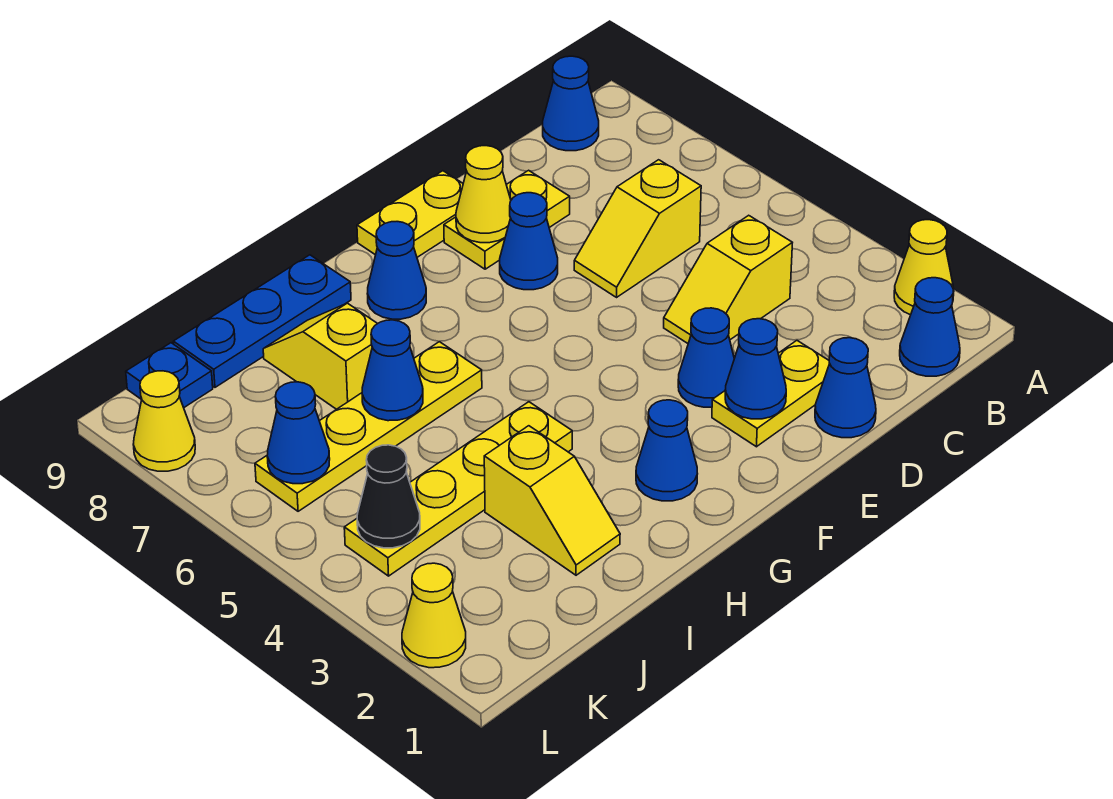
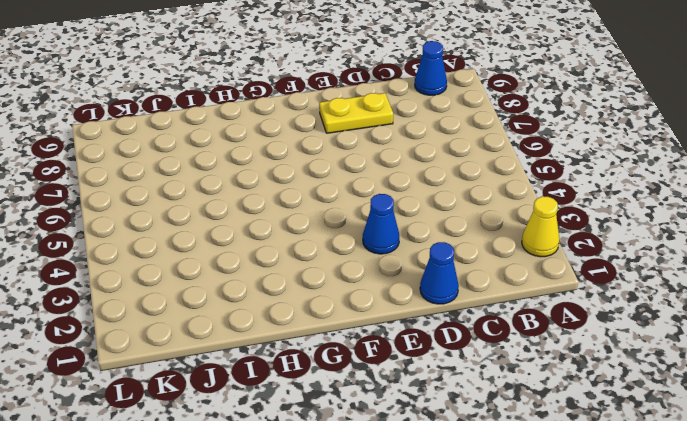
none -> blue cone B1 level 1
none -> yellow slope C4:D4 level 1 top C
none -> yellow slope C6:D6 level 1 top C

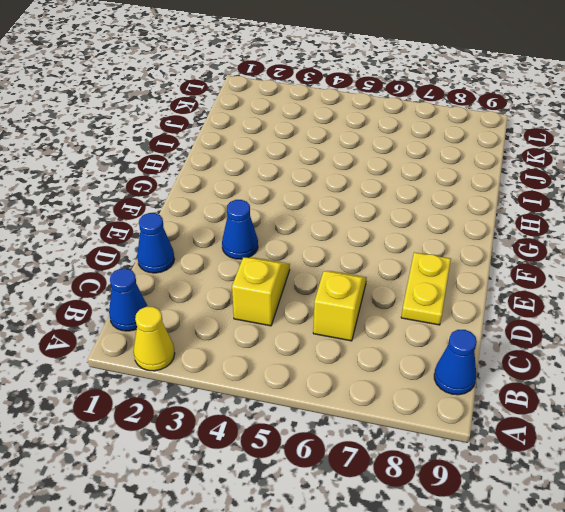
none -> yellow plate D2:E2 level 1
none -> blue cone E7 level 1
none -> yellow plate E9:F9 level 1

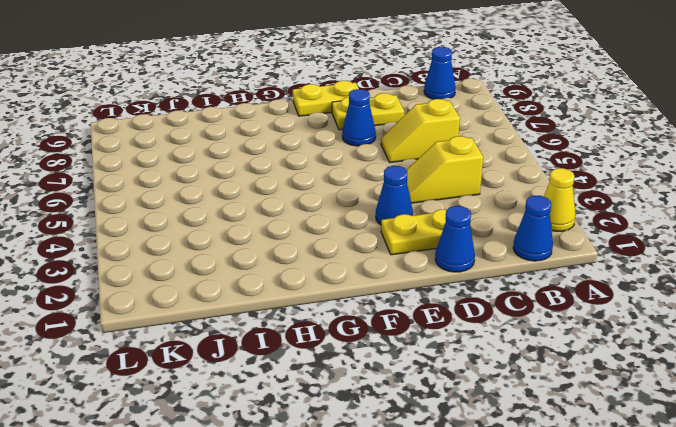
none -> blue cone G2 level 1
none -> blue cone G8 level 1
none -> yellow plate H4:K4 level 1

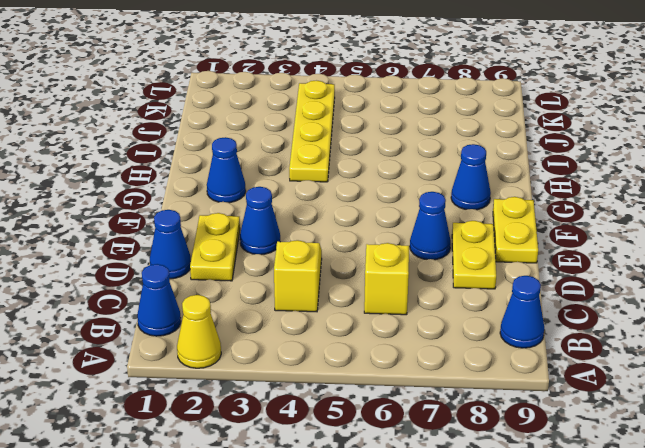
none -> yellow plate H6:K6 level 1
none -> blue plate H9:J9 level 1
none -> yellow slope I2:I3 level 1 top 3

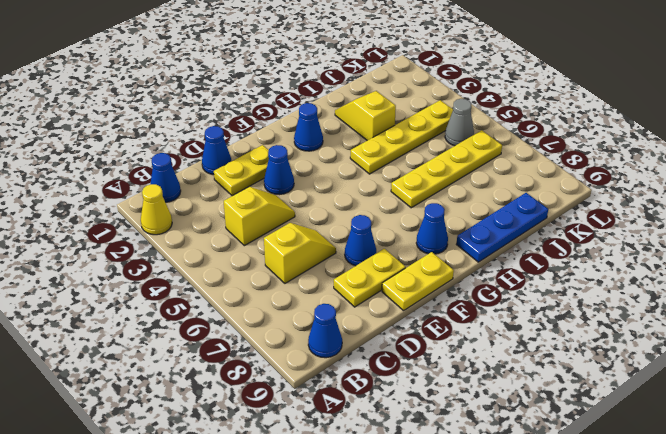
grey cone K5 level 1 -> none
none -> yellow slope I7:I8 level 1 top 7
none -> blue plate K9 level 1
none -> yellow cone L2 level 1

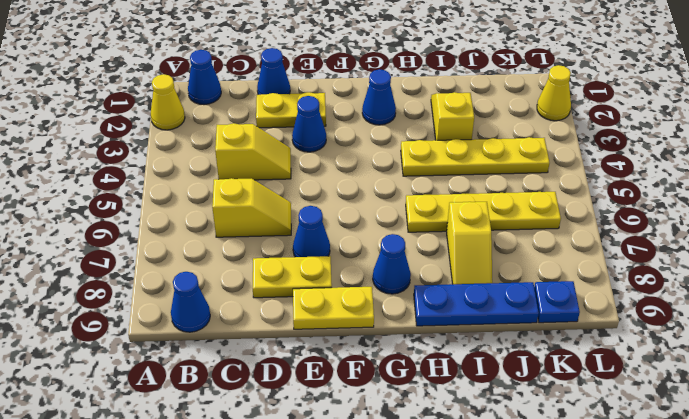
none -> yellow cone L8 level 1
none -> blue cone E2 level 2
none -> yellow cone E8 level 2

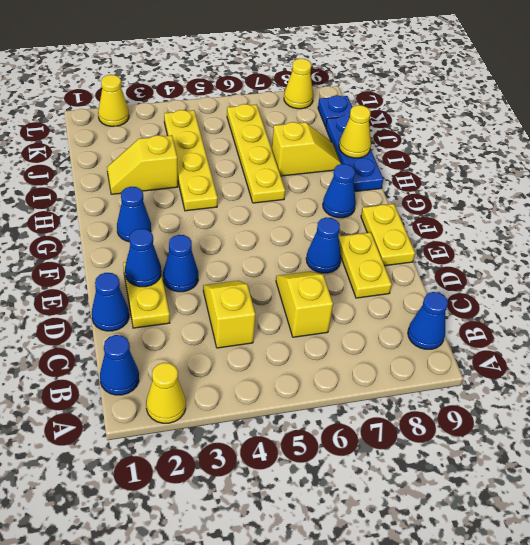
yellow cone I9 level 2 -> yellow cone E8 level 2
none -> blue cone I6 level 2
none -> black cone K4 level 2
none -> blue cone K6 level 2

